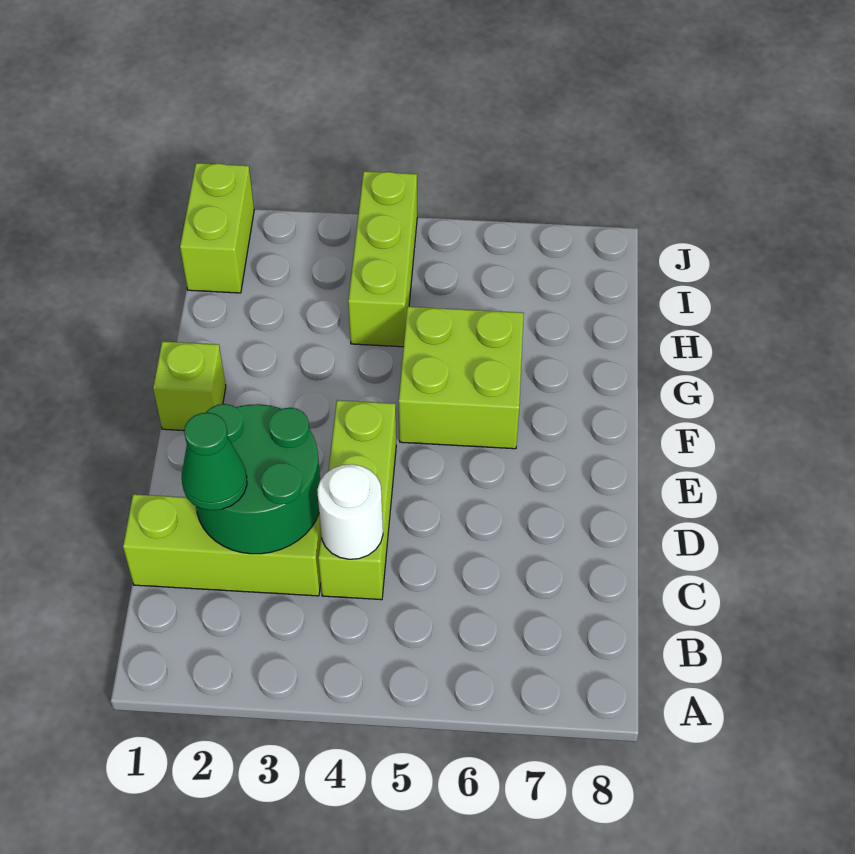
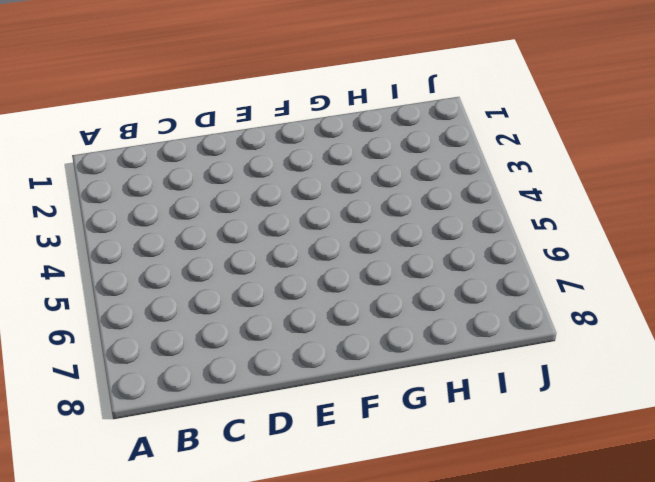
none -> lime brick C1:C3 level 1
none -> lime brick C4:E4 level 1

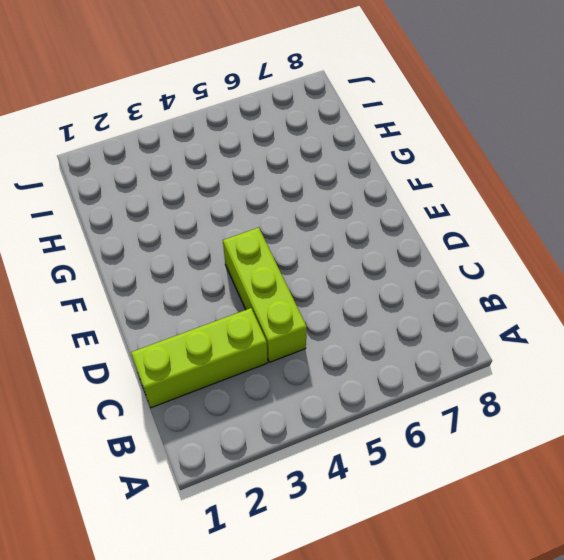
none -> lime brick F1 level 1
none -> lime brick F5:G6 level 1

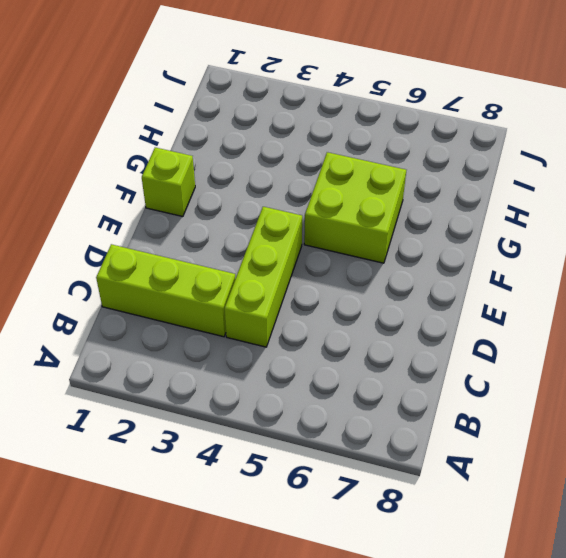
none -> lime brick H4:J4 level 1
none -> lime brick I1:J1 level 1

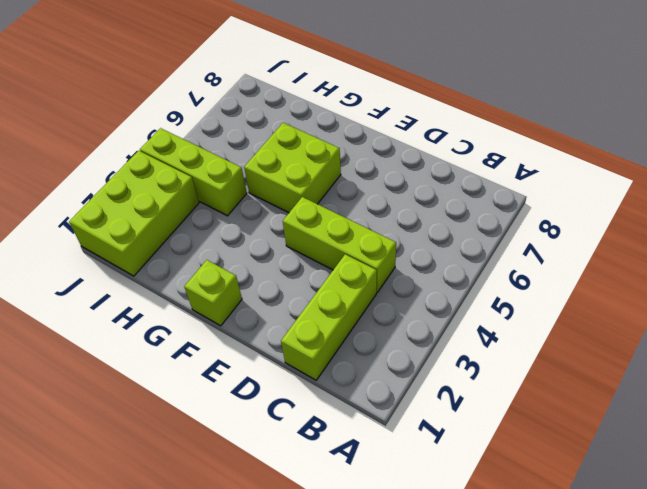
lime brick I1:J3 level 1 -> lime brick I1:J1 level 1
none -> green round brick C2:D3 level 2
none -> white round brick C4 level 2

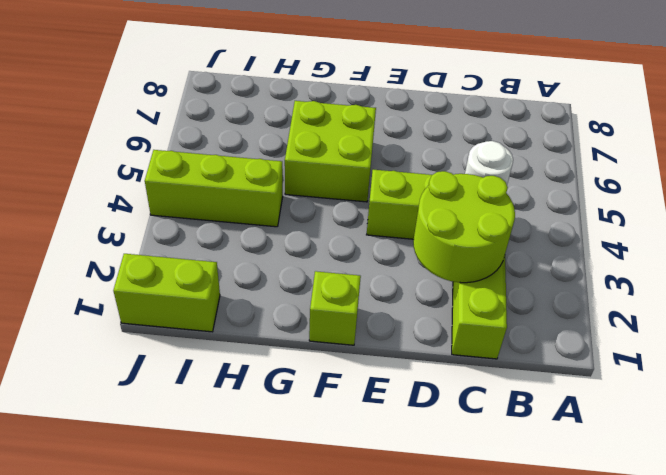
lime round brick C2:D3 level 2 -> green round brick C2:D3 level 2
none -> green cone C2 level 3

